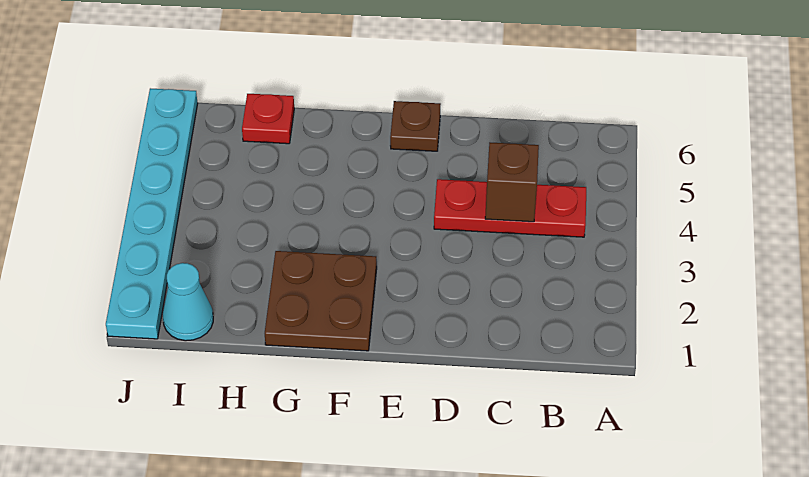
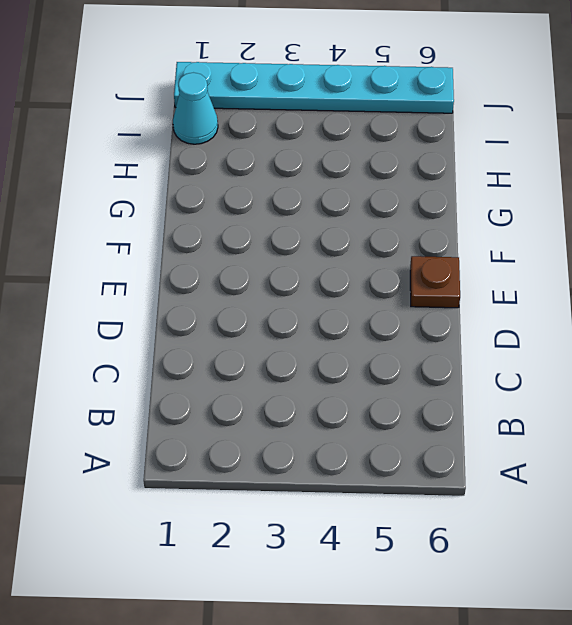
none -> red plate B4:D4 level 1
none -> brown plate F1:G2 level 1

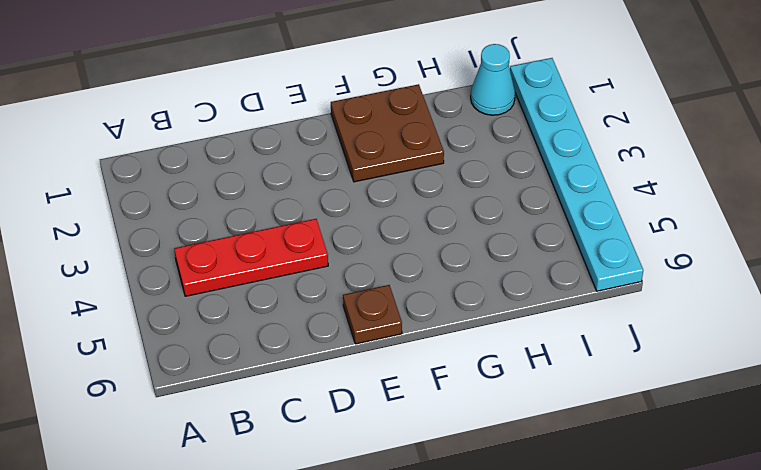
none -> red plate H6 level 1
none -> brown brick C4 level 2

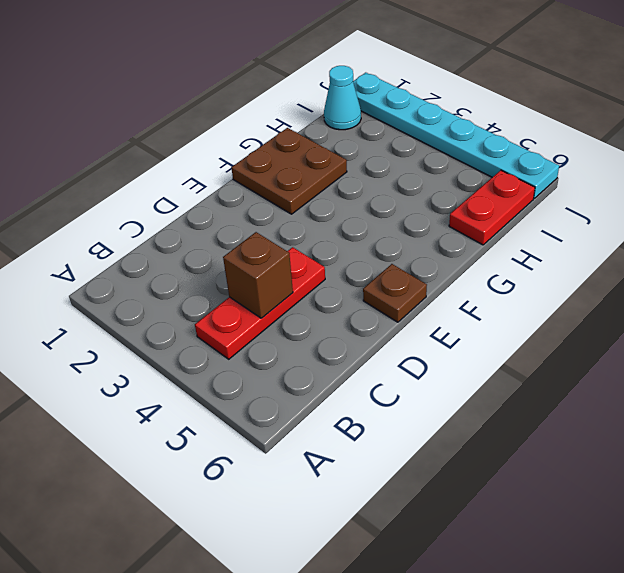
red plate H6:I6 level 1 -> red plate H6 level 1

